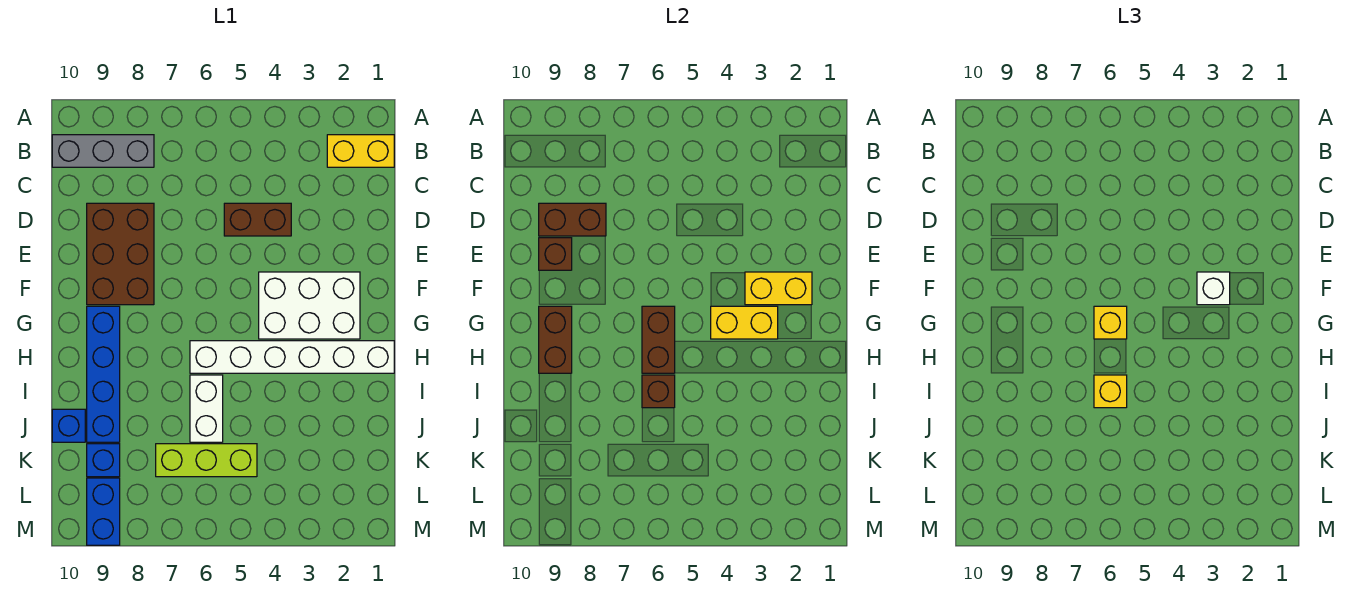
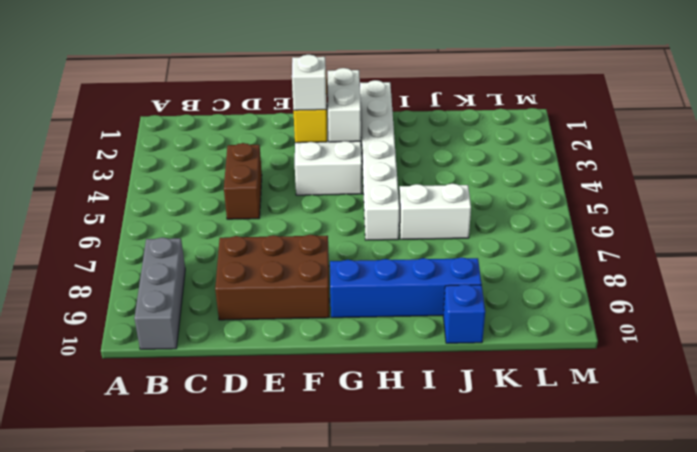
white brick G2:G3 level 2 -> yellow brick G3:G4 level 2
none -> yellow brick B1:B2 level 1
none -> lime brick K5:K7 level 1
none -> blue brick K9 level 1

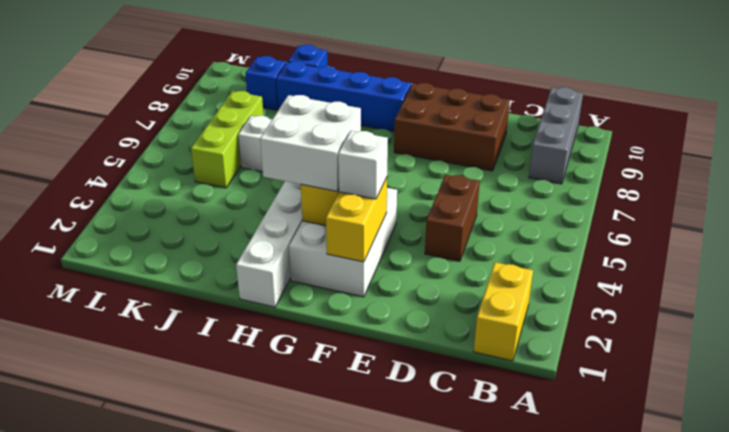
white brick G3:H4 level 3 -> none
none -> blue brick L9:M9 level 1
none -> brown brick D8:D9 level 2
none -> brown brick E9 level 2

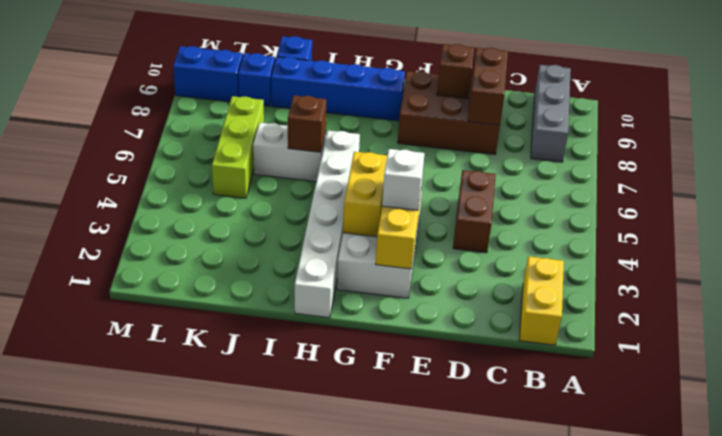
none -> brown brick G6:H6 level 2
none -> brown brick G9:H9 level 2
none -> yellow brick G6 level 3

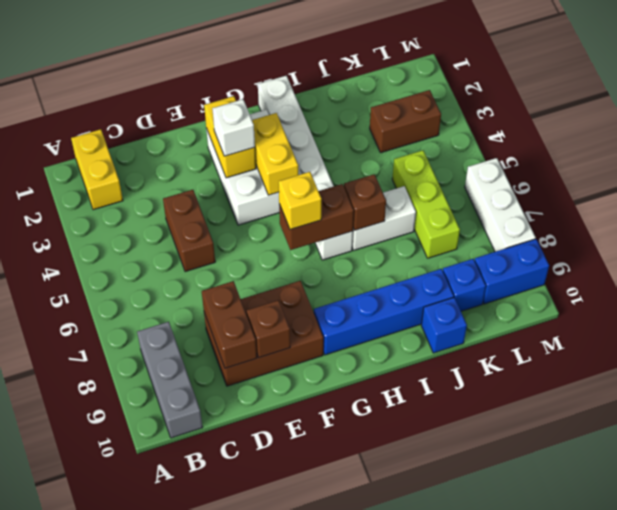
brown brick K3:L3 level 1 -> brown brick G9:H9 level 2
white brick M6:M8 level 1 -> none
none -> yellow brick I6 level 3

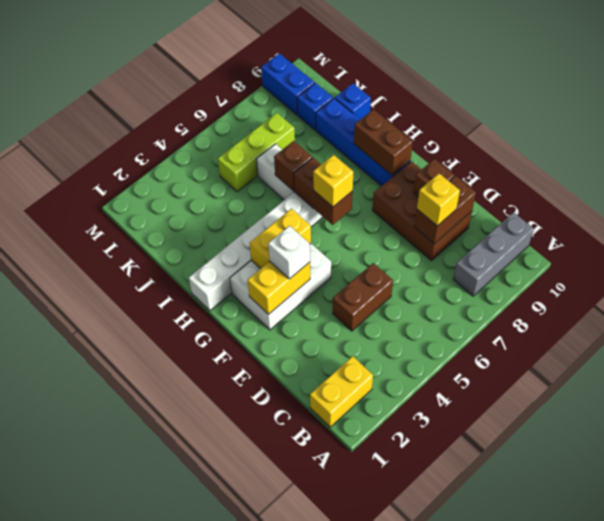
yellow brick D8 level 3 -> yellow brick I6 level 3

